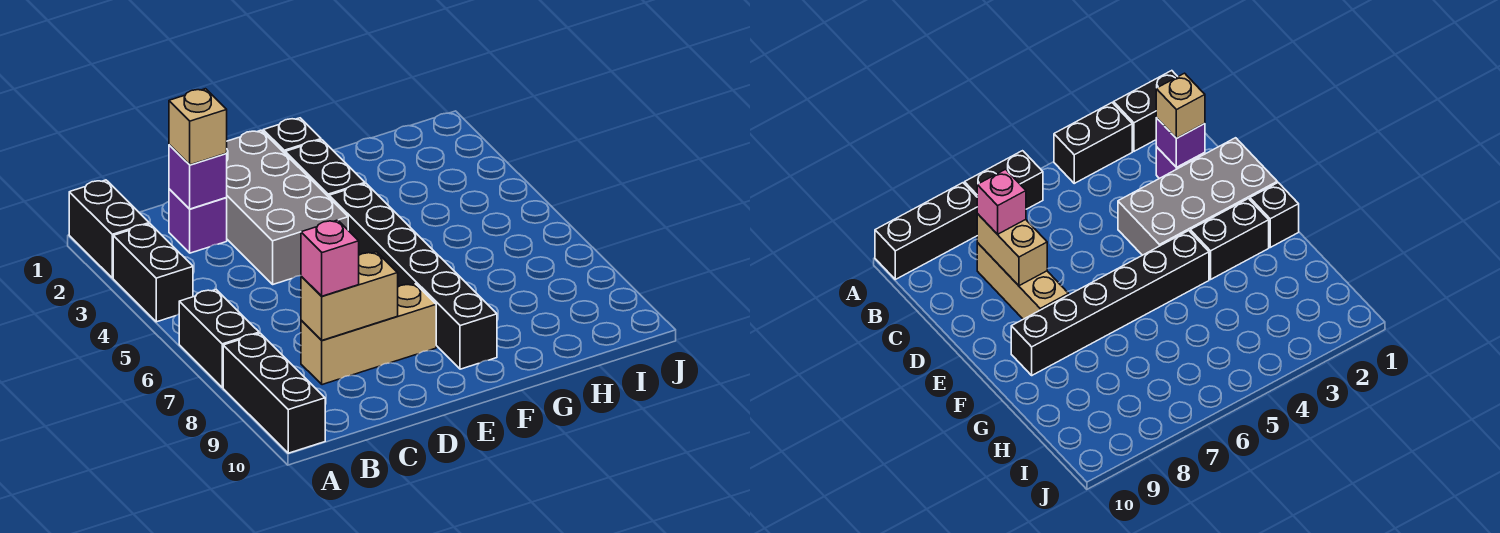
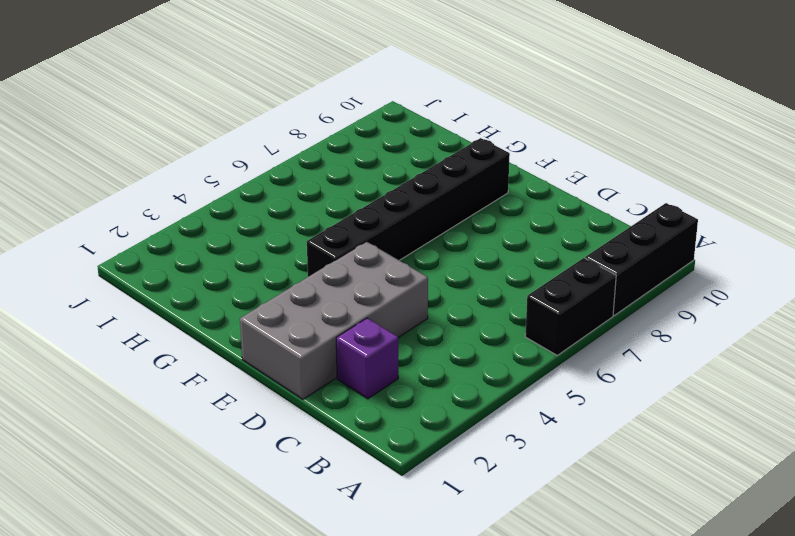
none -> black brick A1:A2 level 1
none -> black brick A3:A4 level 1
none -> tan brick C8:E8 level 1

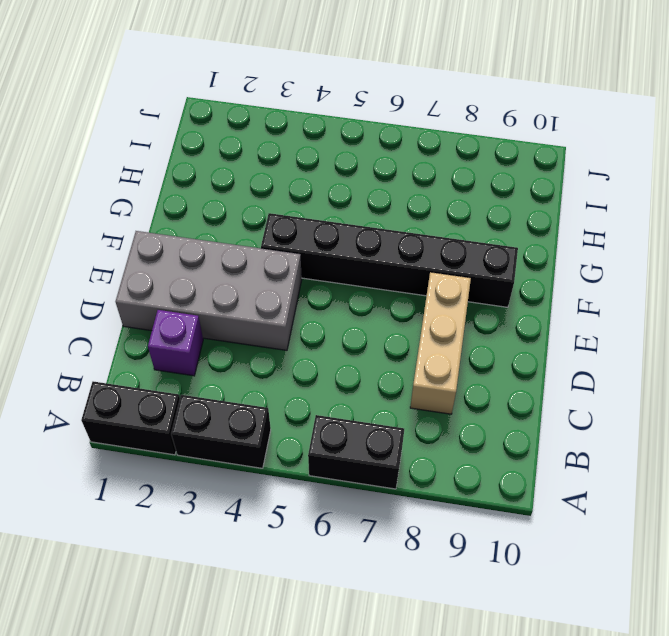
none -> black brick A8:A10 level 1
none -> black brick F1 level 1
none -> black brick F2:F3 level 1

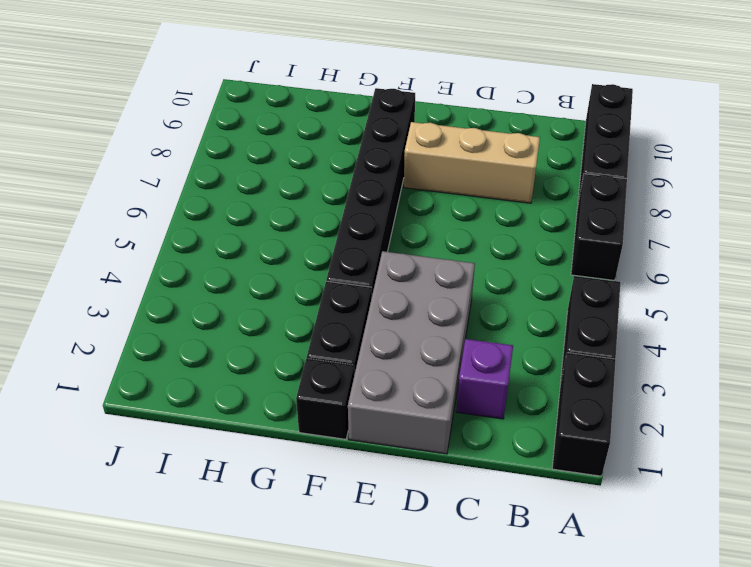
none -> purple brick C2 level 2
none -> tan brick C8:D8 level 2
none -> tan brick C2 level 3

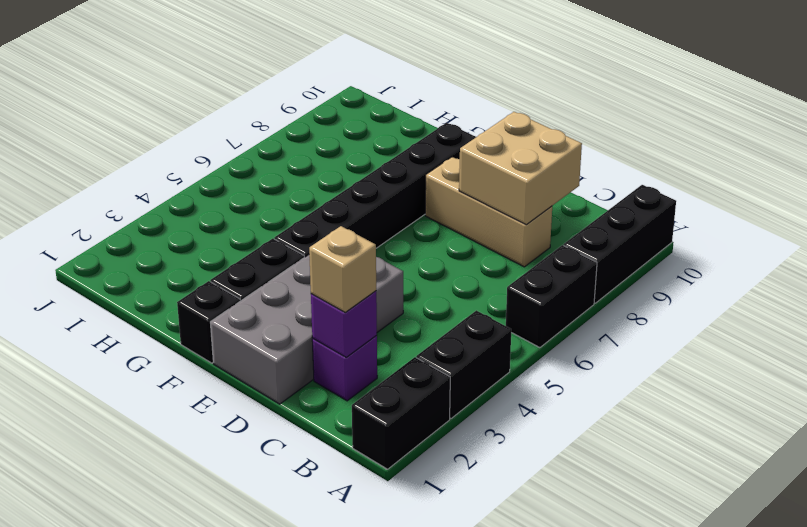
tan brick C8:D9 level 2 -> tan brick C8:D8 level 2
none -> pink brick C8 level 3

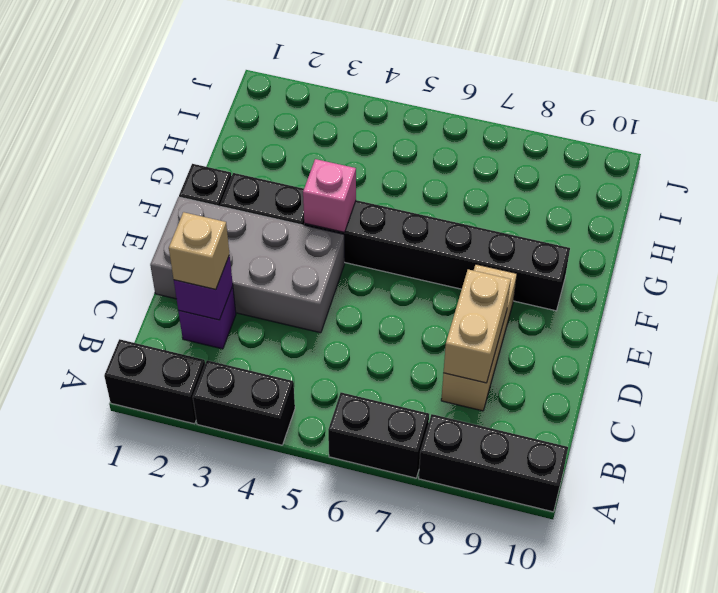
pink brick F4 level 2 -> pink brick C8 level 3

